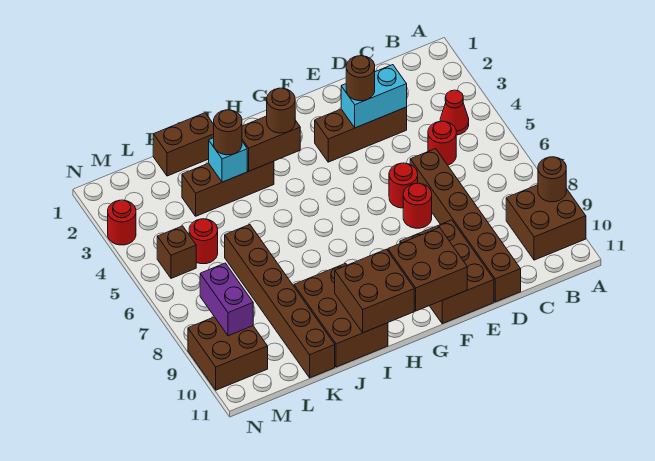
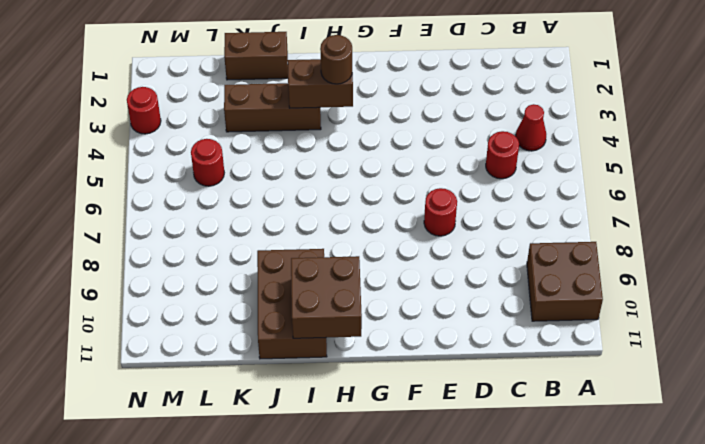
none -> brown brick D3:F3 level 1
none -> brown brick D6:D11 level 1
none -> red round brick E6 level 1

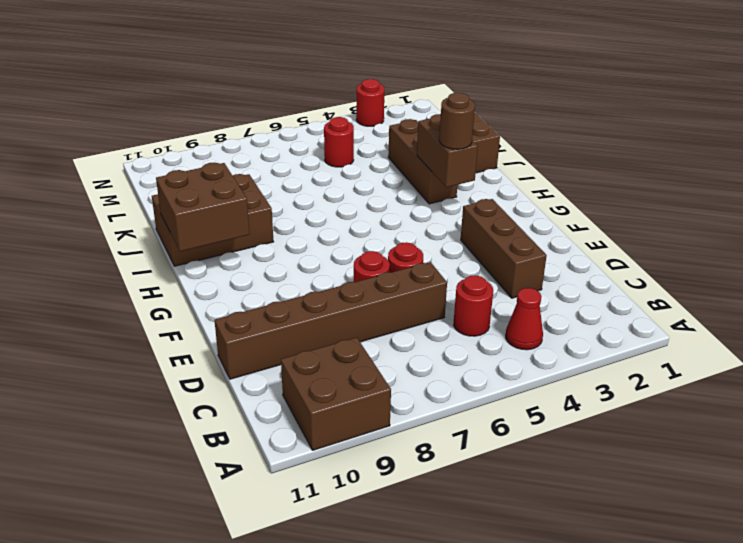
none -> brown brick E9:F11 level 1
none -> brown brick K6:K11 level 1
none -> brown brick M5 level 1

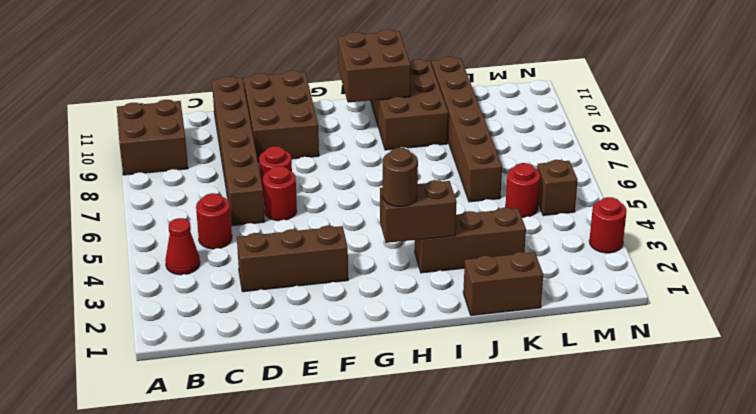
none -> brown brick M9:N10 level 1
none -> brown round brick A9 level 2
none -> cyan brick D3:E3 level 2

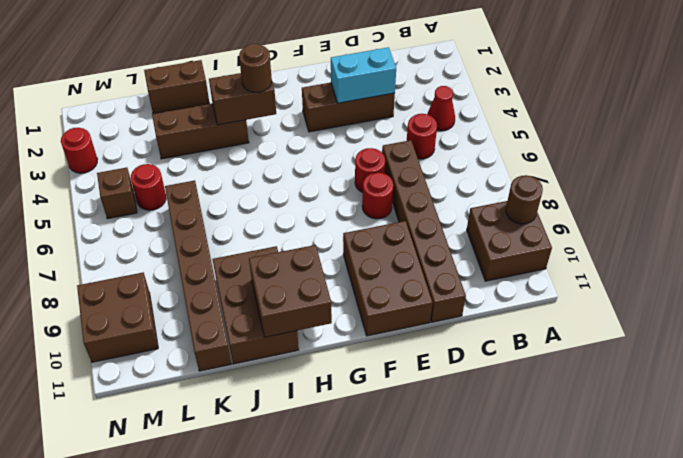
none -> brown brick F10:G11 level 2
none -> cyan brick J3 level 2
none -> purple brick M8:M9 level 2

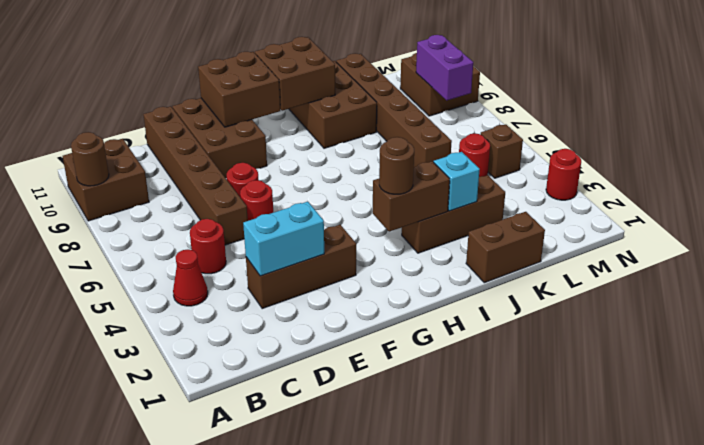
none -> brown round brick E3 level 3
none -> brown round brick J3 level 3

